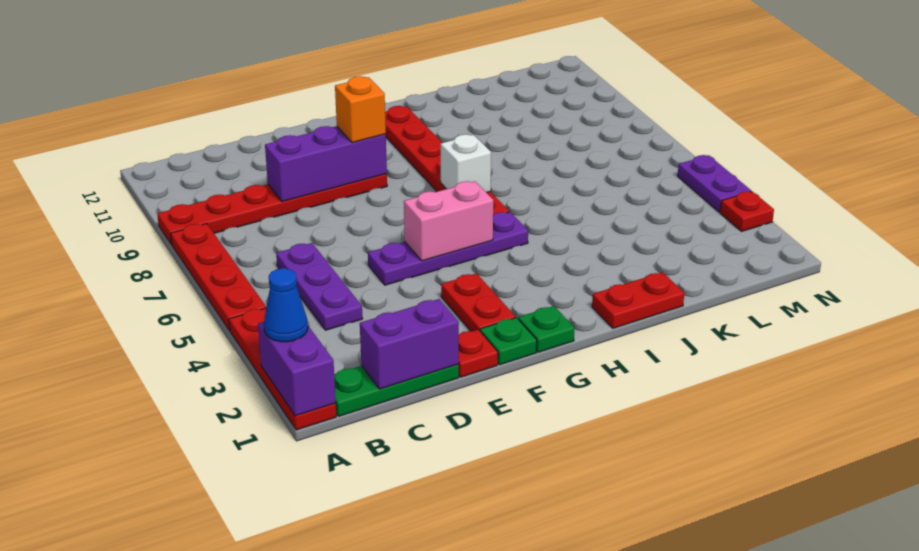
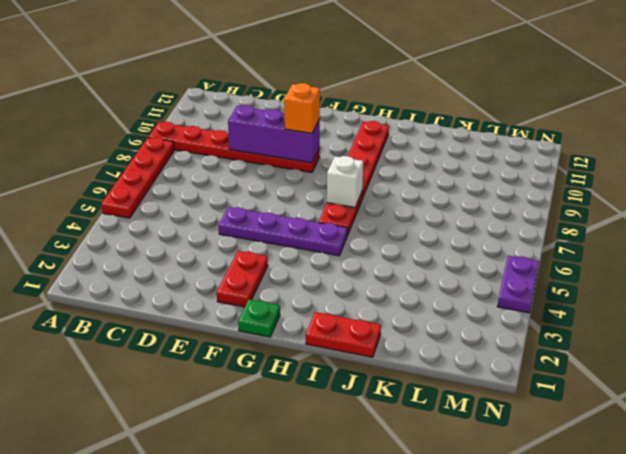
none -> red plate A1:A4 level 1
none -> green plate B1:D1 level 1
none -> purple plate C4:C6 level 1

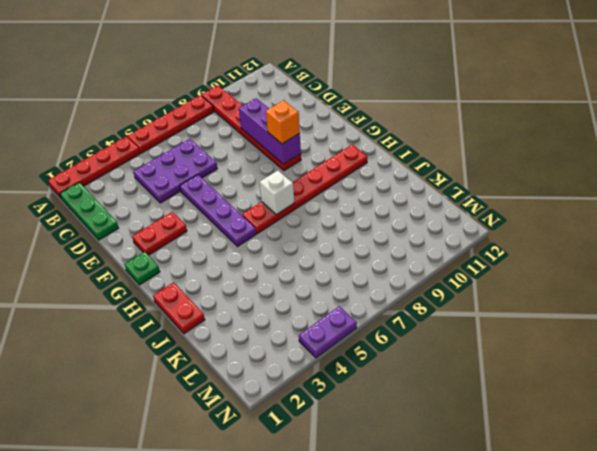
purple plate C4:D6 level 1 -> purple plate C4:C6 level 1
none -> red plate E1 level 1
none -> green plate F1 level 1
none -> red plate N3 level 1

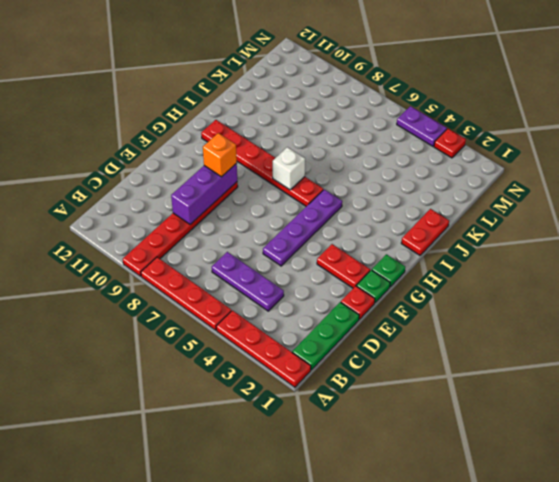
none -> purple brick A1:A2 level 2
none -> purple brick C1:D1 level 2
none -> pink brick F5:G5 level 2

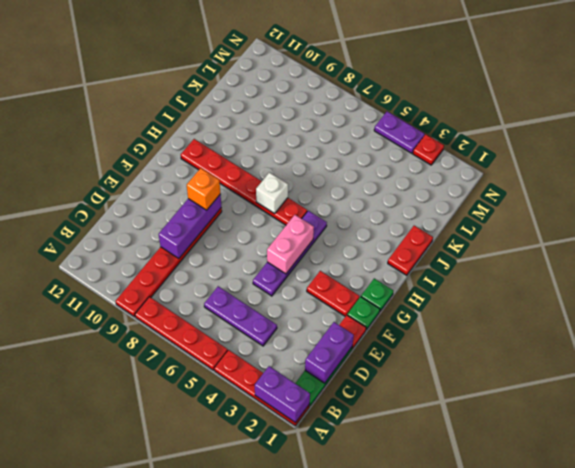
none -> blue cone A2 level 3

